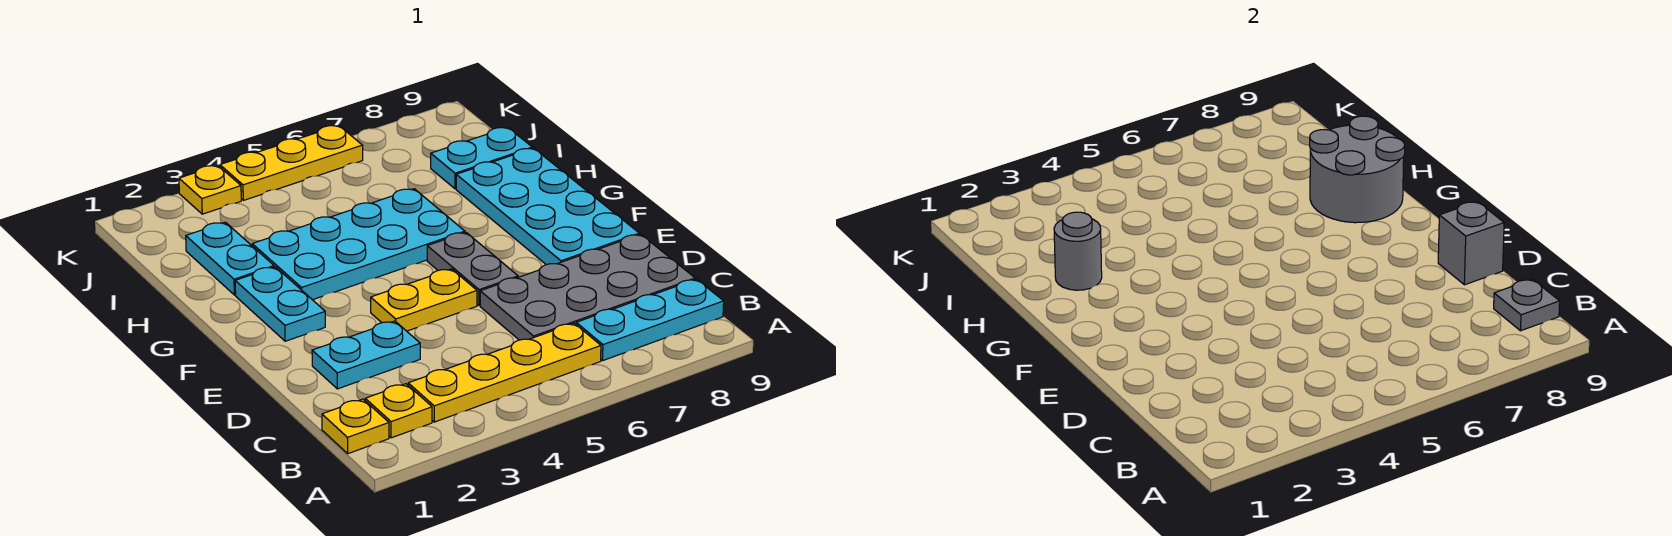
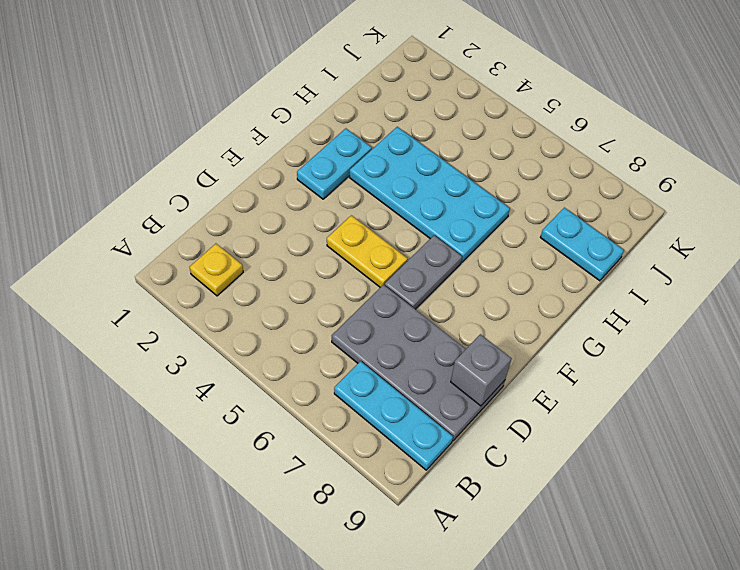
none -> yellow plate B1 level 1
none -> yellow plate B3:B6 level 1
none -> cyan plate D2:D3 level 1

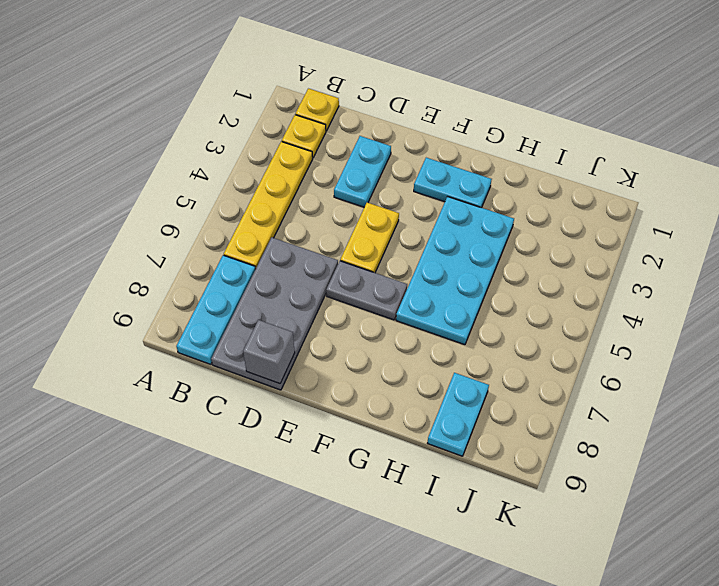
none -> cyan plate E8:H9 level 1
none -> cyan plate H2:I2 level 1
none -> yellow plate K3 level 1

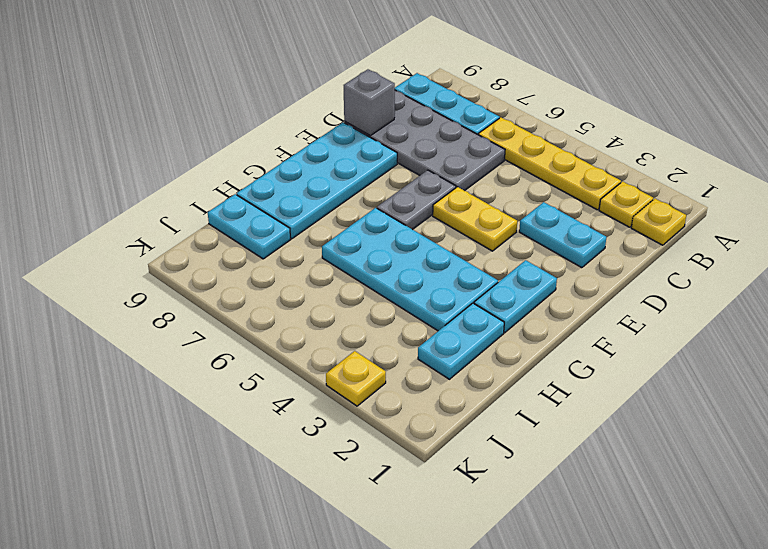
none -> yellow plate K4:K6 level 1
none -> grey plate B9 level 2
none -> grey round brick G8:H9 level 2

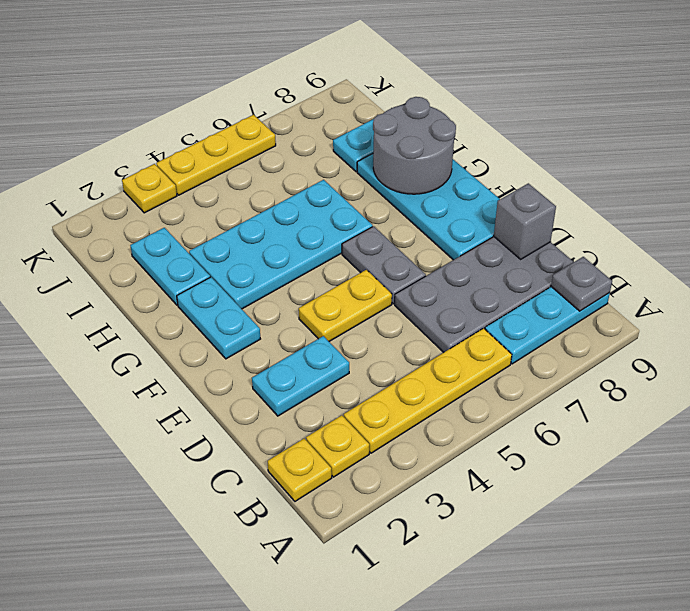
none -> grey round brick H2 level 2

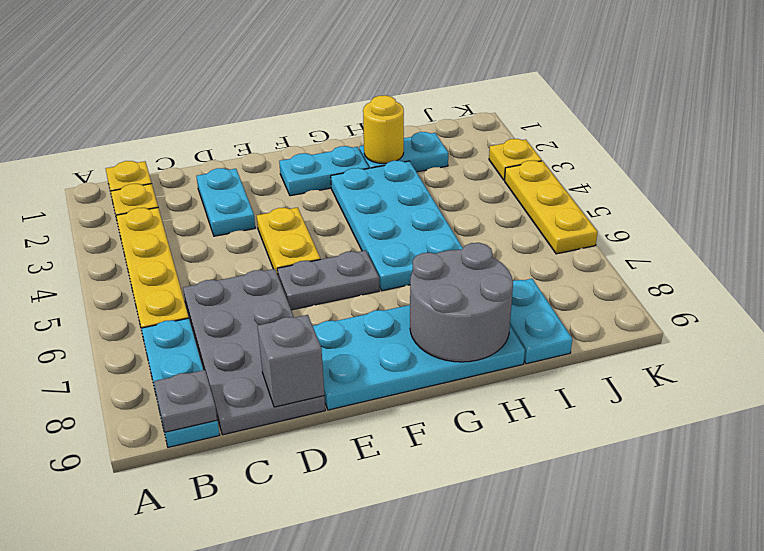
yellow round brick H2 level 2 -> grey round brick H2 level 2

